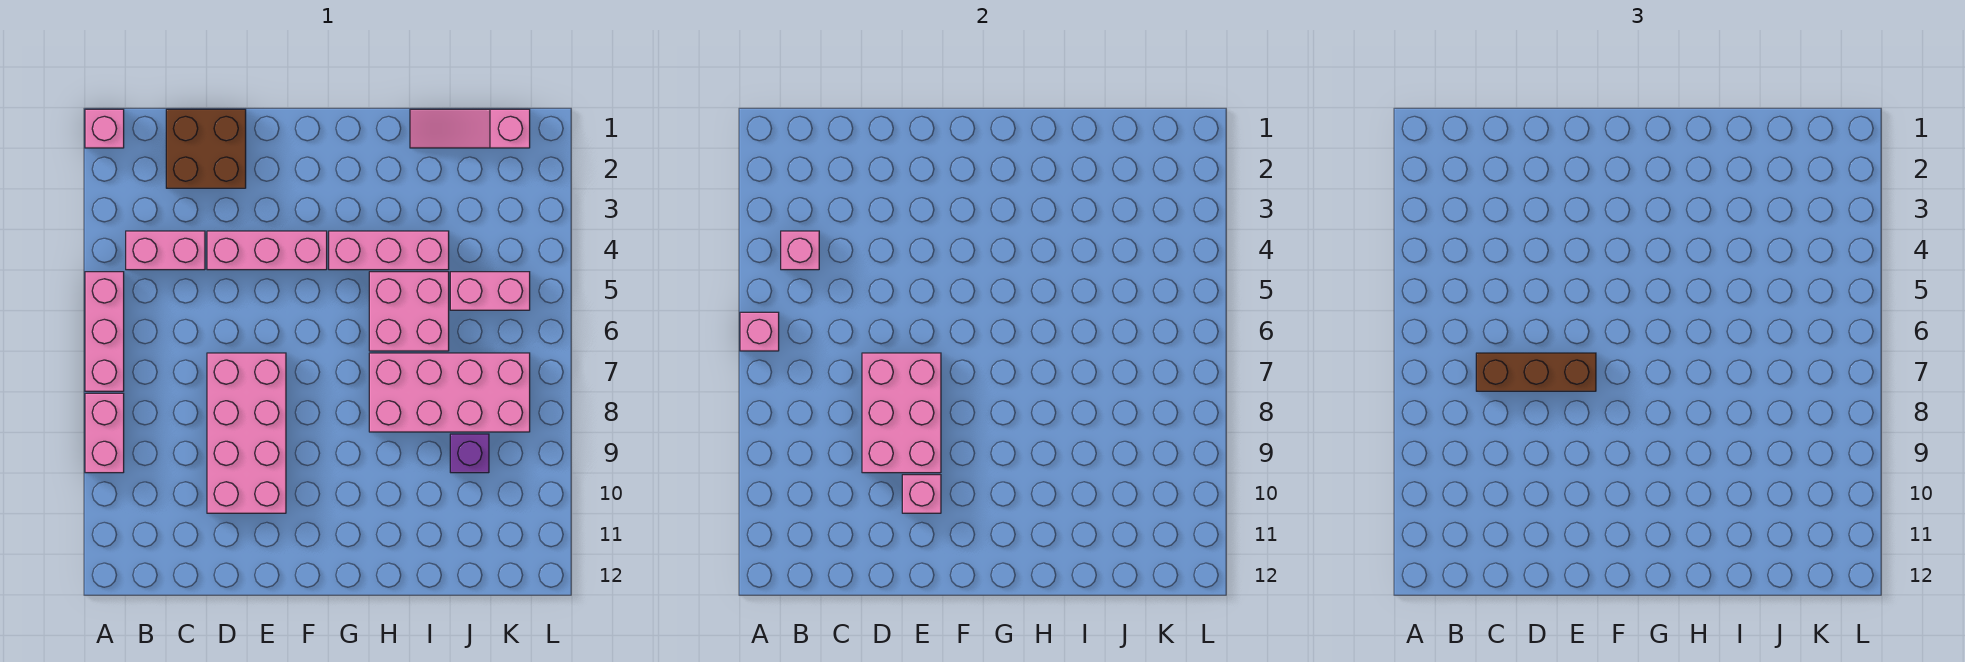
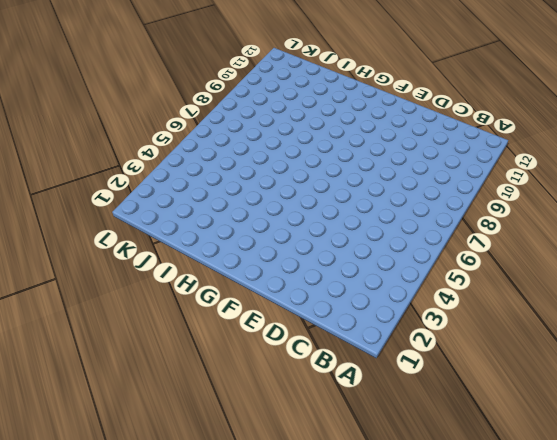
none -> pink brick A1 level 1
none -> pink brick A5:A7 level 1
none -> pink brick A8:A9 level 1

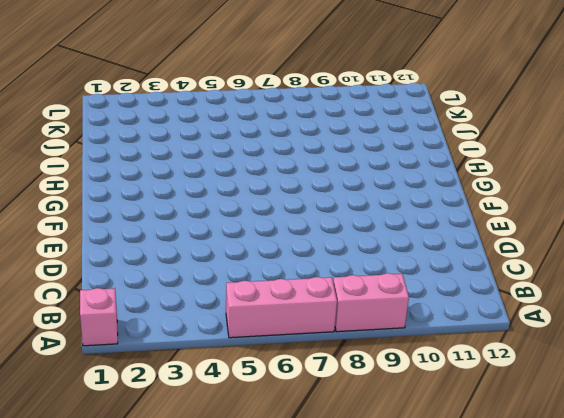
none -> pink brick B4:C4 level 1
none -> brown brick C1:D2 level 1
none -> pink brick D4:F4 level 1

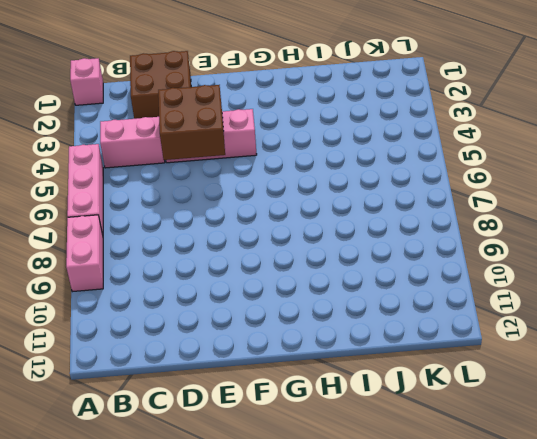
brown brick D4:E5 level 2 -> none
none -> pink brick D7:E10 level 1
none -> pink brick G4:I4 level 1
none -> pink brick H5:I6 level 1

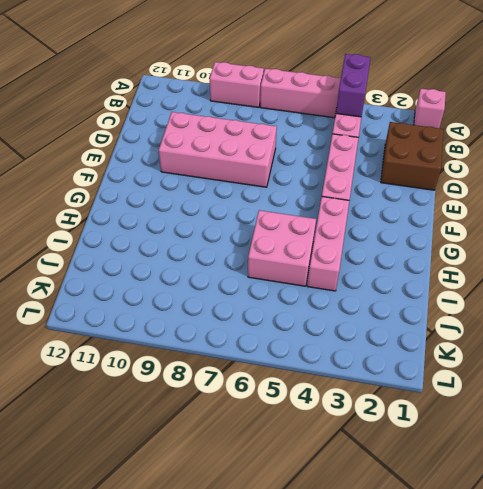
purple brick A4:B4 level 2 -> pink brick B4 level 2
none -> pink brick H7:K8 level 1
none -> pink slope I1:K1 level 1 top K
none -> pink brick J5:K5 level 1

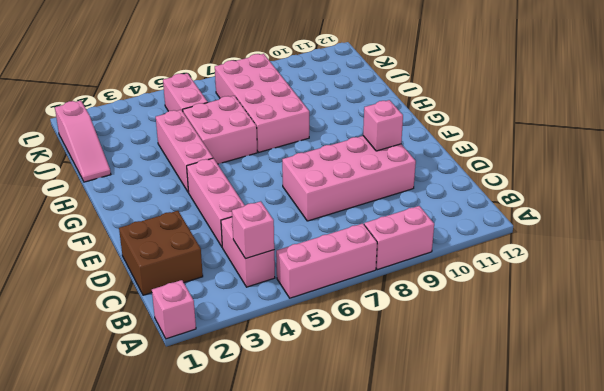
none -> purple brick J9 level 1
none -> pink brick A6 level 2
none -> pink brick D7:E9 level 2

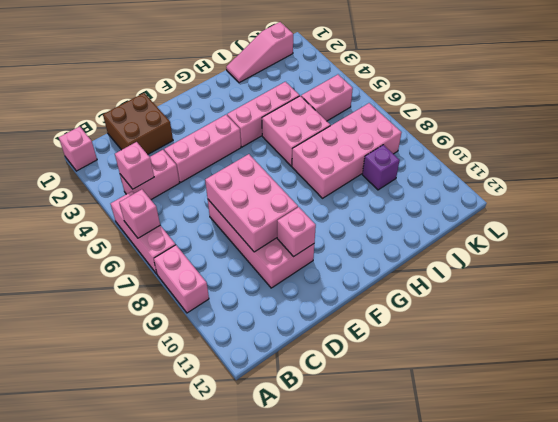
none -> brown brick C7:E7 level 3

